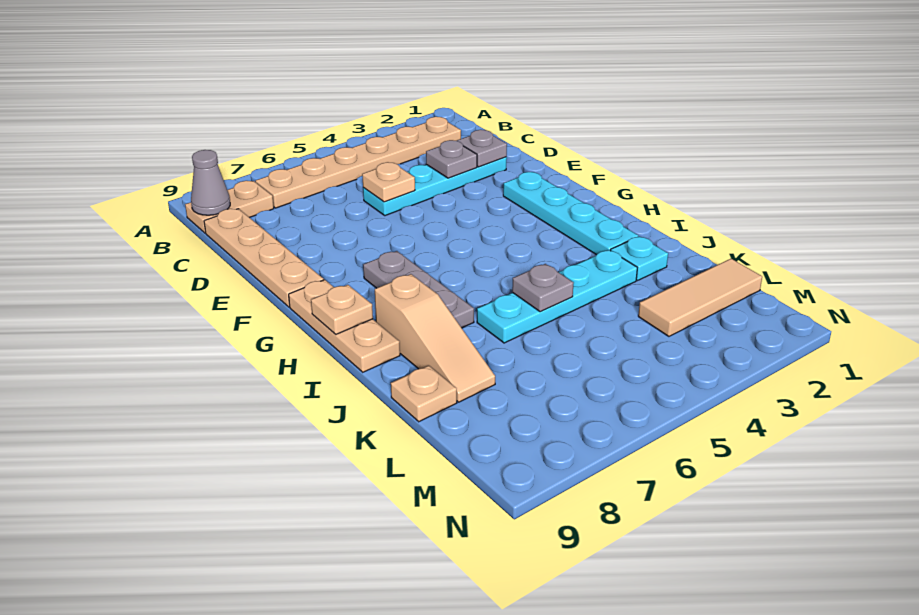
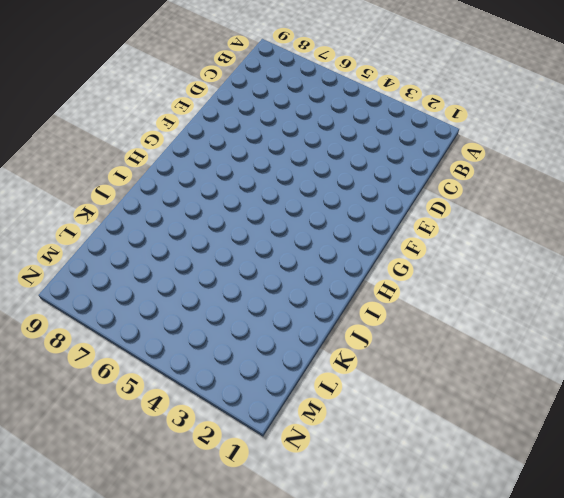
none -> tan plate B2:B7 level 1
none -> tan plate B8:B9 level 1
none -> tan plate C9:F9 level 1

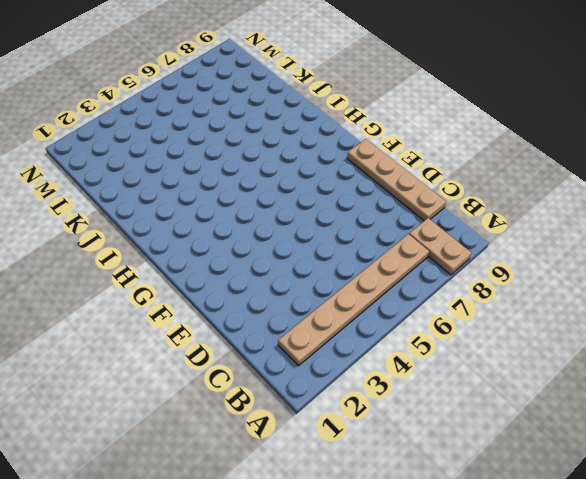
tan plate A8:B8 level 1 -> tan plate B8:B9 level 1
none -> cyan plate D2:D5 level 1
none -> cyan plate F2:I2 level 1
none -> grey plate G7:I7 level 1

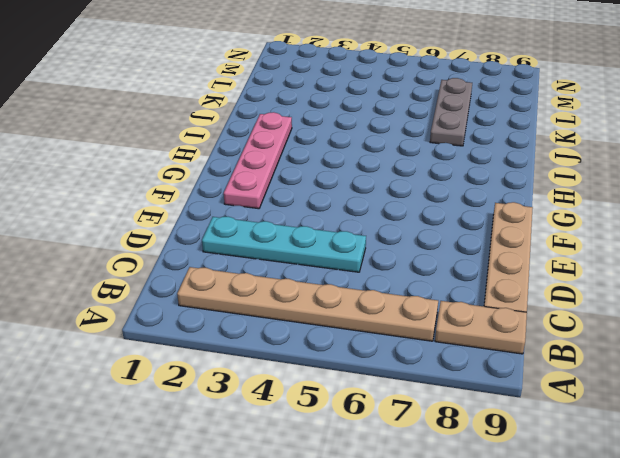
pink plate F2:I2 level 1 -> cyan plate F2:I2 level 1
grey plate J7:L7 level 1 -> grey plate G7:I7 level 1
none -> tan plate G9:I9 level 1
none -> tan slope I8:K8 level 1 top I
none -> cyan plate J2 level 1

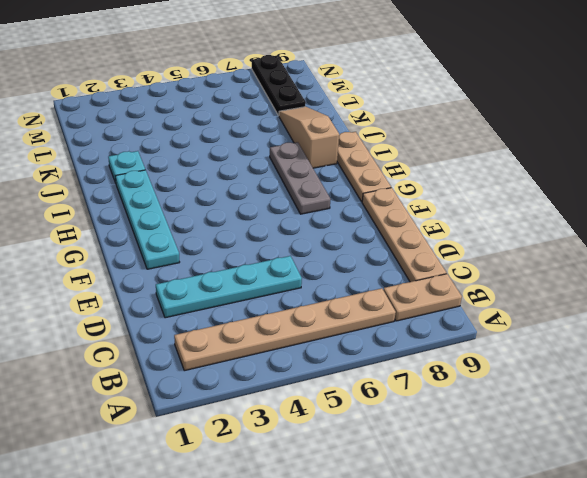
black plate L8:N8 level 1 -> none
none -> cyan plate J3:J6 level 1
none -> tan plate K9 level 1
none -> tan tile L1:L3 level 1

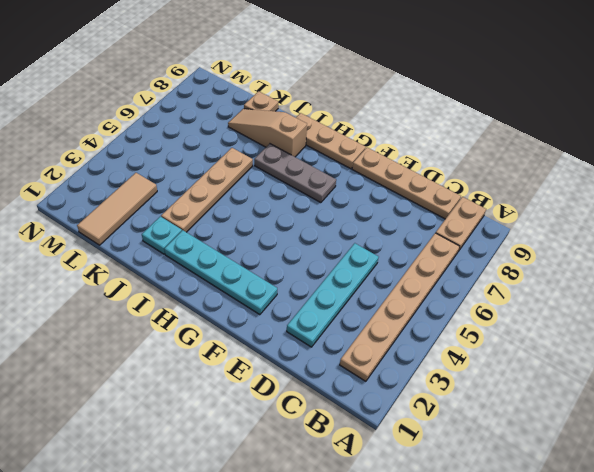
tan plate J3:J6 level 1 -> cyan plate J3:J6 level 1
none -> grey cone B9 level 2
none -> grey plate D2 level 2
none -> grey plate D3 level 2

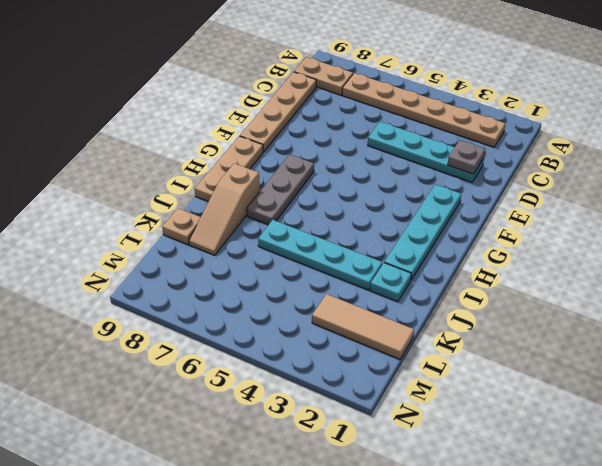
none -> grey cone B9 level 2
none -> grey plate D3 level 2
none -> tan plate D5 level 2

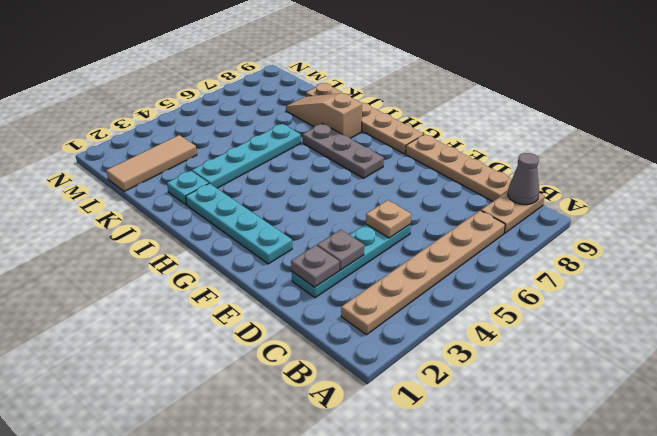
none -> tan plate H9 level 2
none -> grey plate J5 level 2

